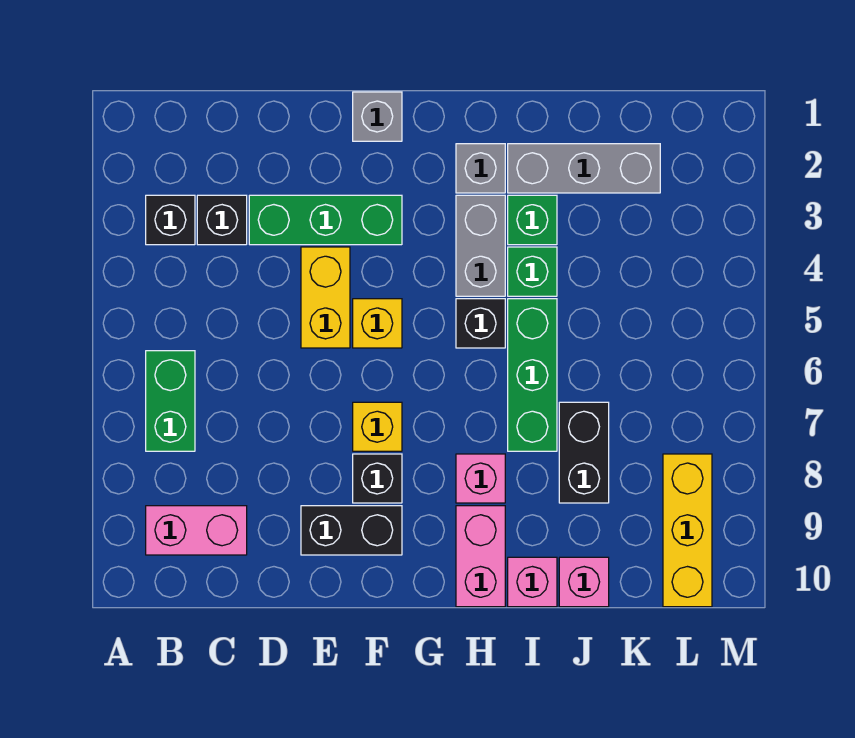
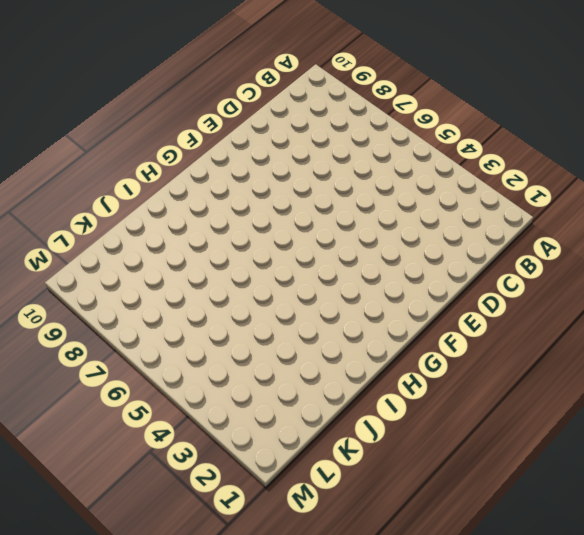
none -> black brick B3 level 1
none -> green brick B6:B7 level 1
none -> pink brick B9:C9 level 1

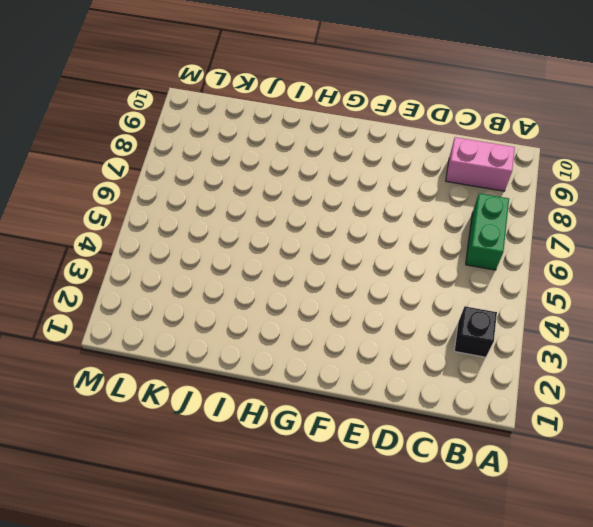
none -> black brick C3 level 1
none -> green brick D3:F3 level 1
none -> yellow brick E4:E5 level 1

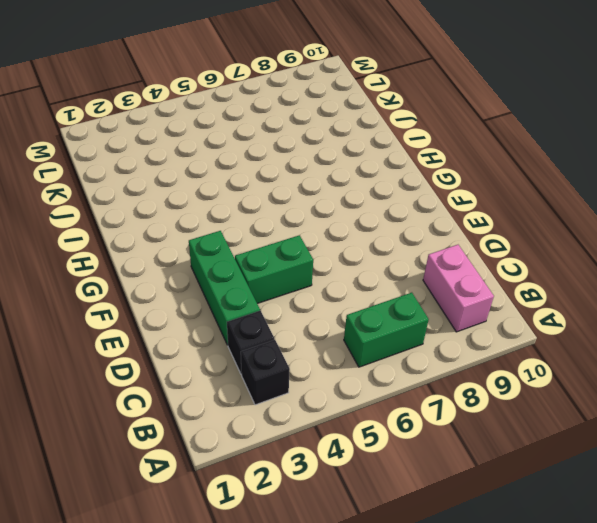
green brick E4:E5 level 1 -> yellow brick E4:E5 level 1
none -> black brick E9:F9 level 1
none -> grey brick F1 level 1
none -> yellow brick F5 level 1

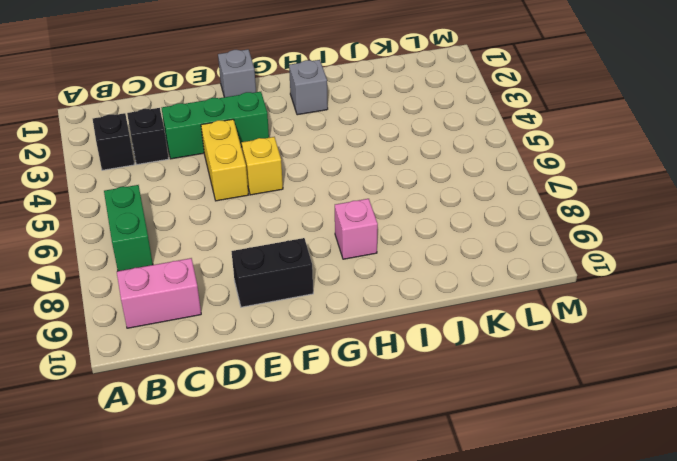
none -> yellow brick F7 level 1
none -> black brick F8 level 1
none -> grey brick H3:H4 level 1

